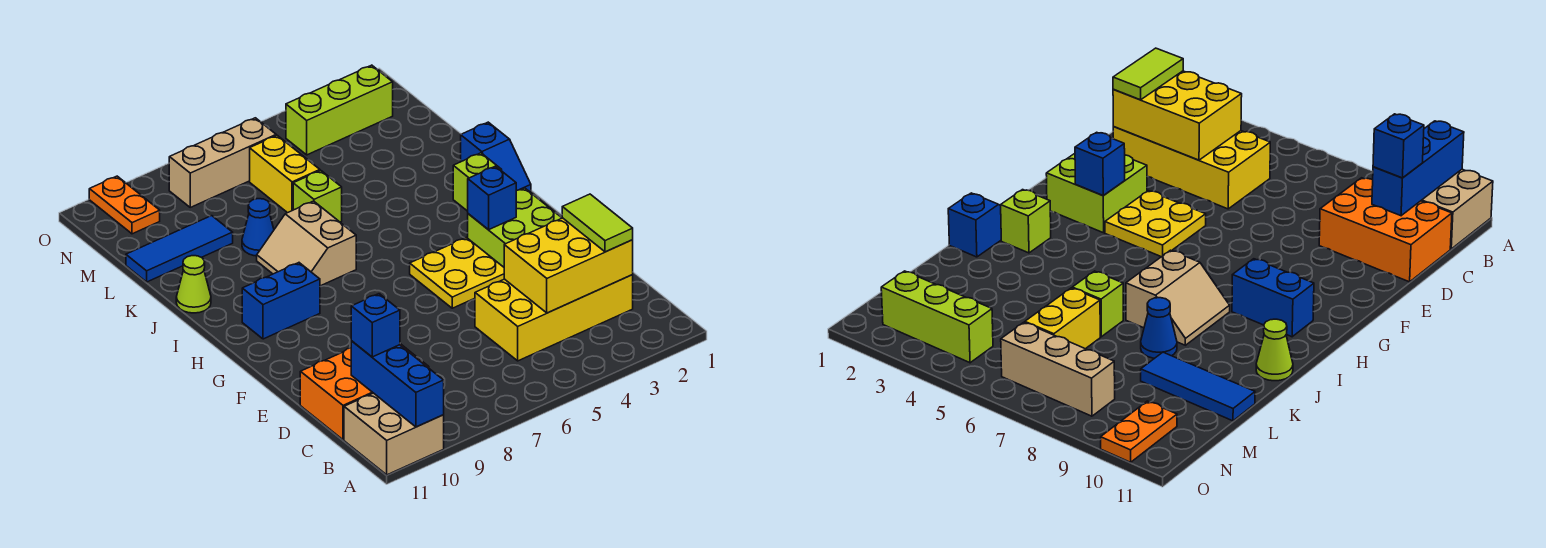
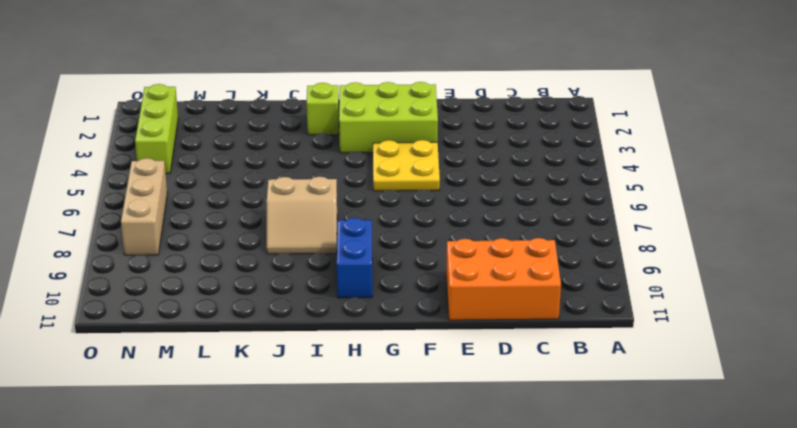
orange brick C10:E11 level 1 -> orange brick C9:D11 level 1
lime brick F2:H3 level 1 -> lime brick F2:G3 level 1
none -> tan brick A10:B11 level 1
none -> yellow brick C2:D5 level 1
none -> blue slope I1:J1 level 1 top J

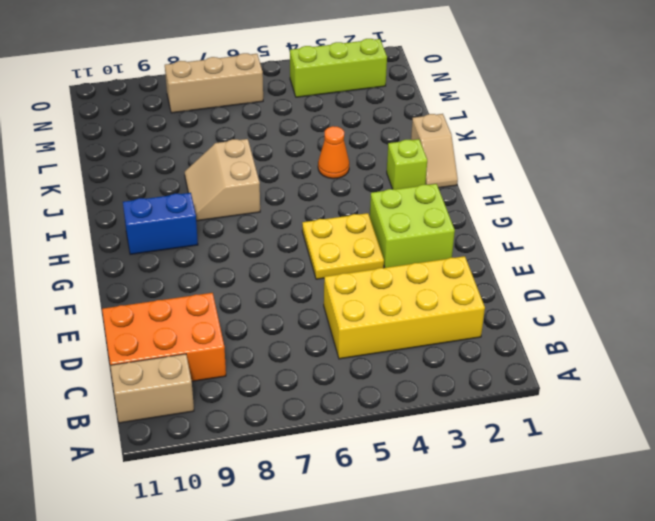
tan brick B10:B11 level 1 -> tan brick A10:B11 level 1
tan slope I1:J1 level 1 top J -> blue slope I1:J1 level 1 top J
orange cone J4 level 1 -> none
none -> lime cone J11 level 1
none -> lime brick K6 level 1
none -> blue cone K8 level 1

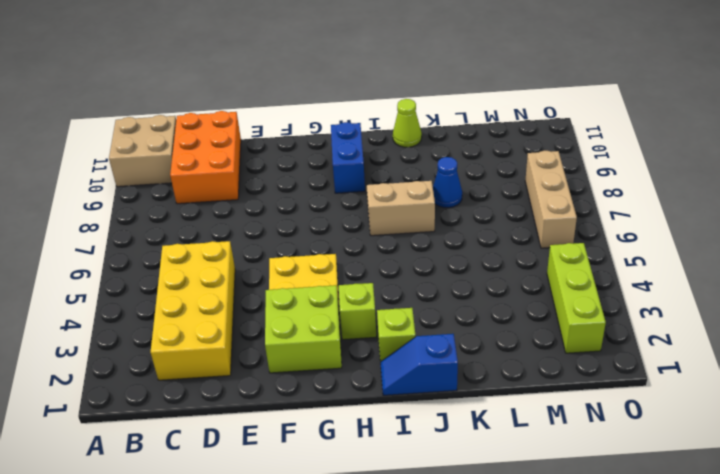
lime brick H3 level 1 -> lime brick K6 level 1
none -> yellow brick L6:M6 level 1
none -> blue tile L9:L11 level 1
none -> orange plate N10:O10 level 1

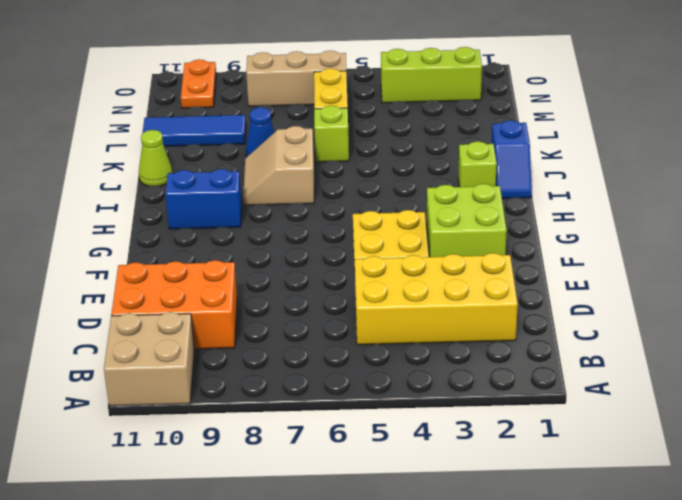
none -> blue brick A10:C10 level 2
none -> yellow brick C2:D4 level 2
none -> blue brick G3 level 2

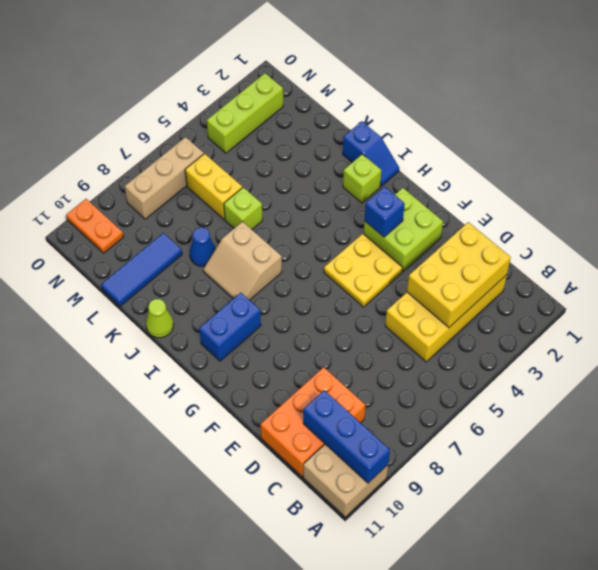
none -> lime tile C2:D2 level 3
none -> blue brick C10 level 3

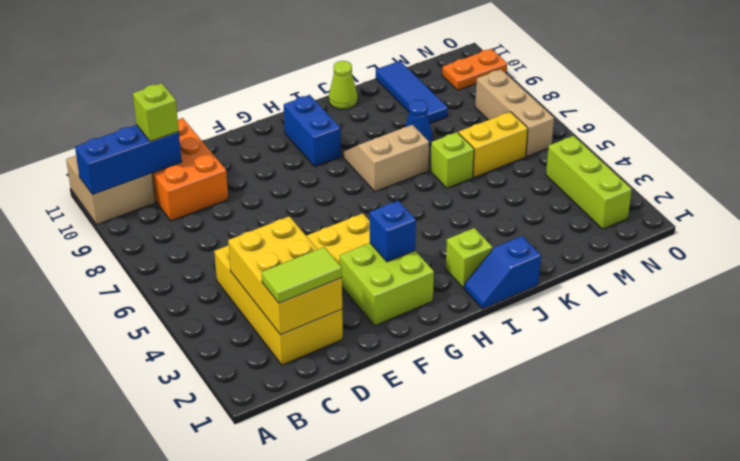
lime brick C10 level 3 -> blue brick C10 level 3

